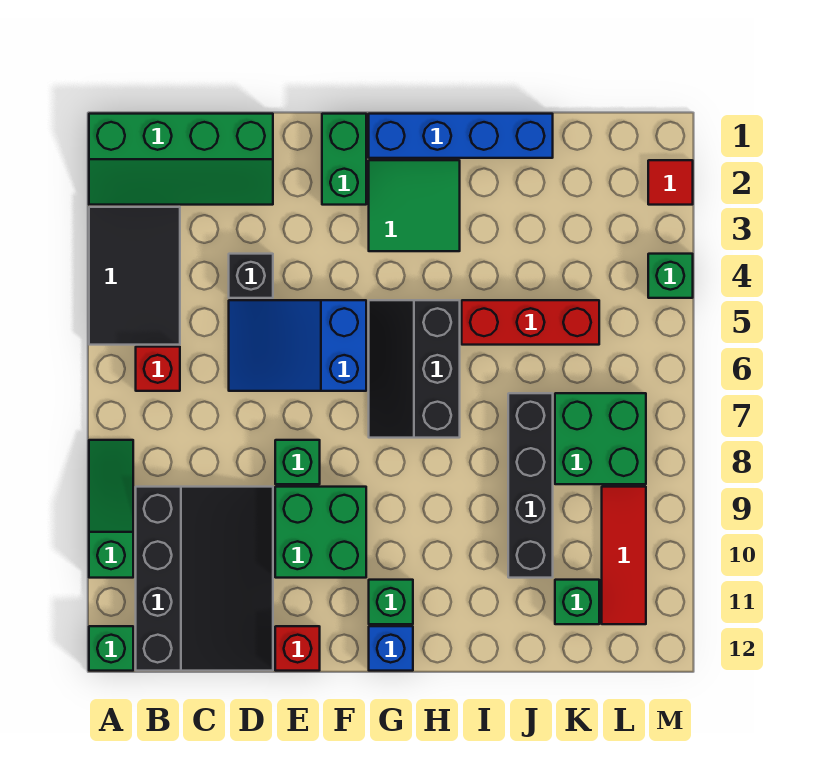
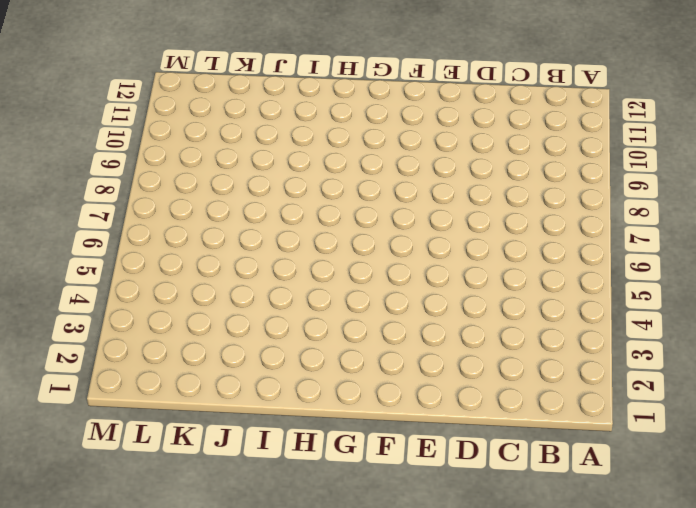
none -> green slope A1:D2 level 1 top 1
none -> black tile A3:B5 level 1
none -> green slope A8:A10 level 1 top 10

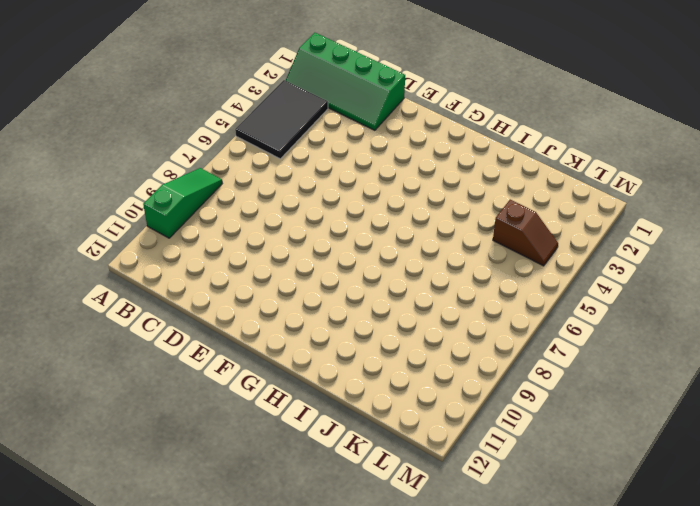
brown slope K4:L4 level 1 top K -> none
none -> green brick A12 level 1
none -> red brick B6 level 1
none -> black slope B9:D12 level 1 top B

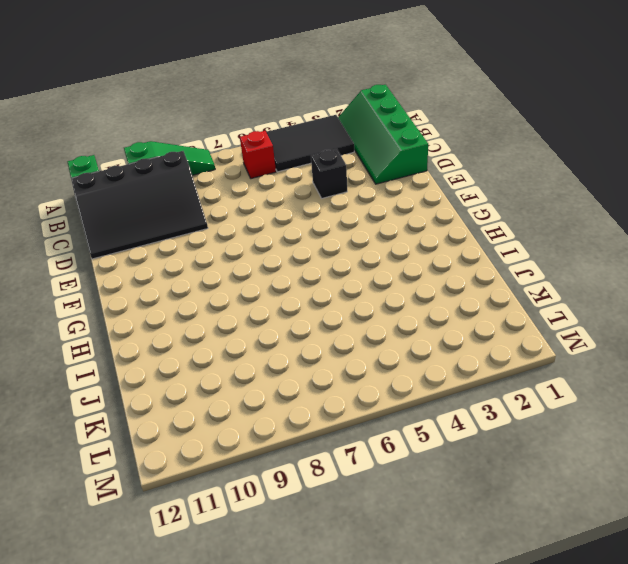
none -> blue slope D5:F6 level 1 top F
none -> green brick E8 level 1
none -> green brick E9:F10 level 1

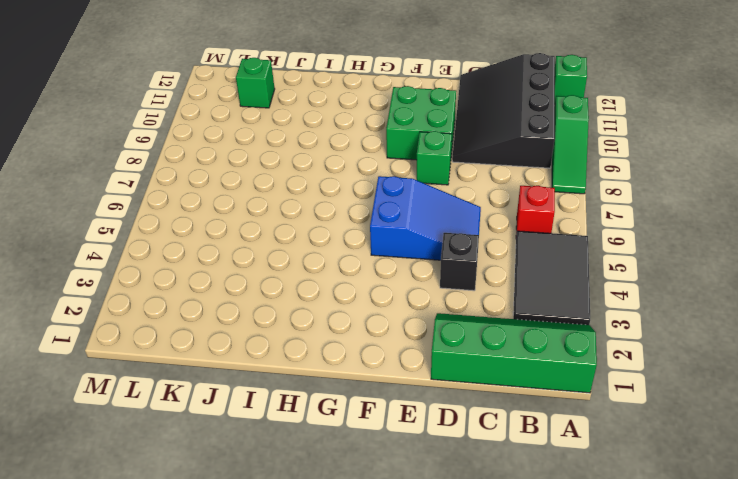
none -> red brick E12 level 1
none -> green brick F1:F2 level 1
none -> blue brick G1:J1 level 1

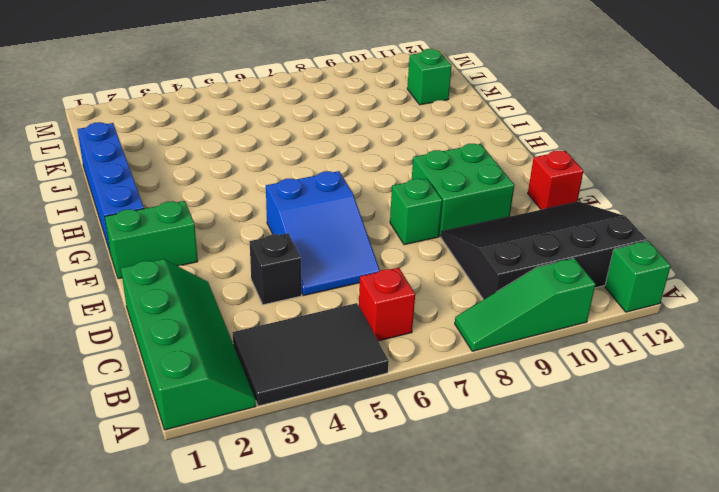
none -> green tile G2:H3 level 1
none -> black slope G5:H7 level 1 top H
none -> green brick G11 level 1

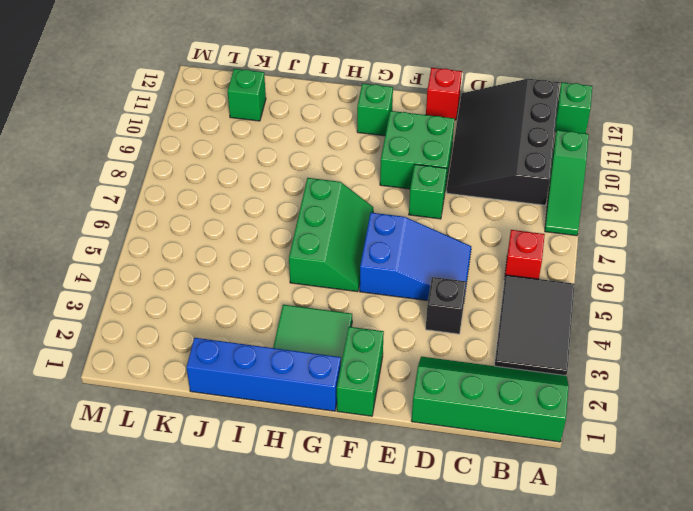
green slope G5:H7 level 1 top H -> black slope G5:H7 level 1 top H
none -> blue brick G12 level 1
none -> red brick I5:K5 level 1
none -> black brick J7:J10 level 1

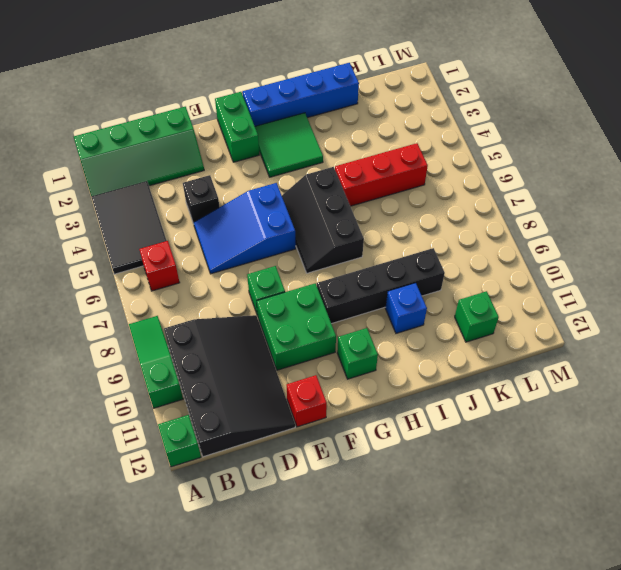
black brick G9:J9 level 1 -> black brick J7:J10 level 1
blue brick I10 level 1 -> blue brick G12 level 1
none -> green brick K7:L8 level 1
none -> red tile L9:L11 level 1
none -> red tile M2 level 1

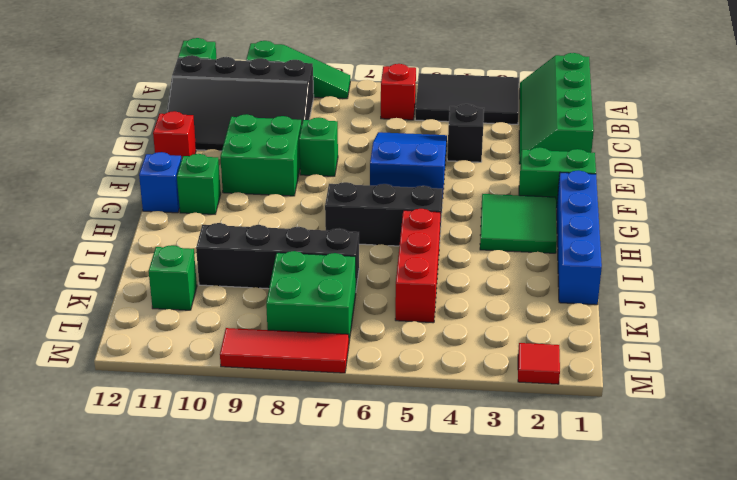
red tile M7:M9 level 1 -> red tile L9:L11 level 1
none -> green brick M4 level 1

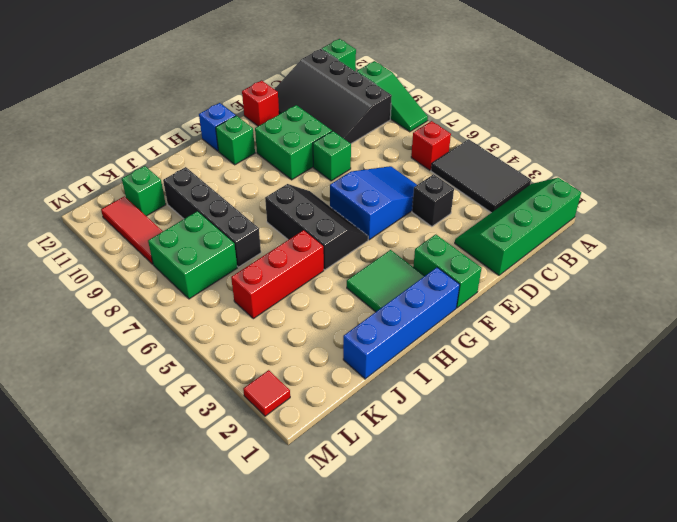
none -> green brick M4 level 1

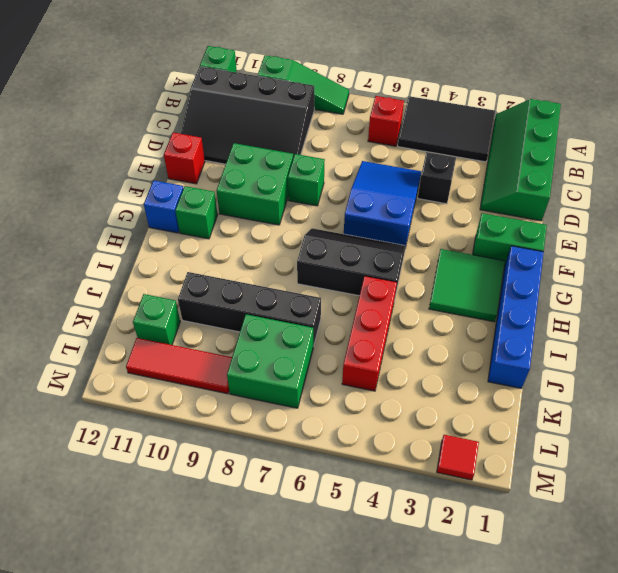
none -> green brick M4 level 1

